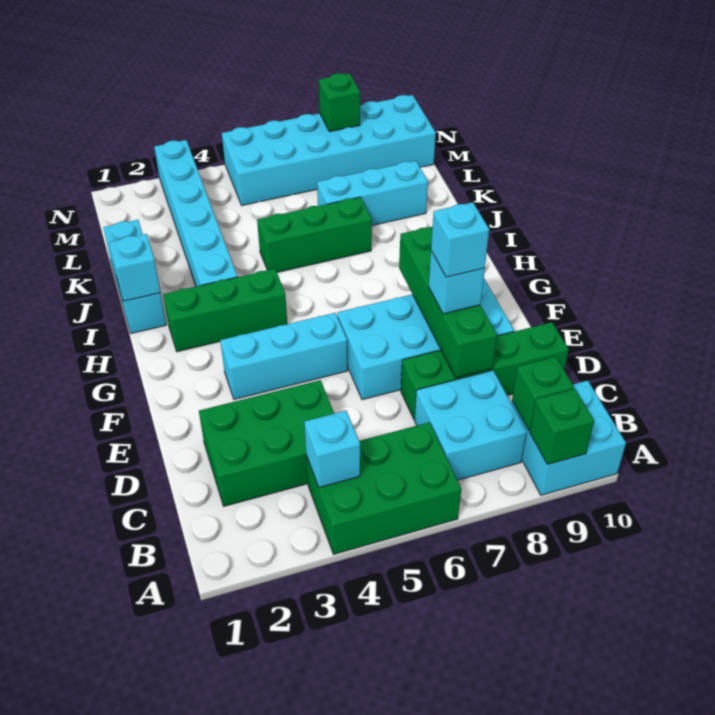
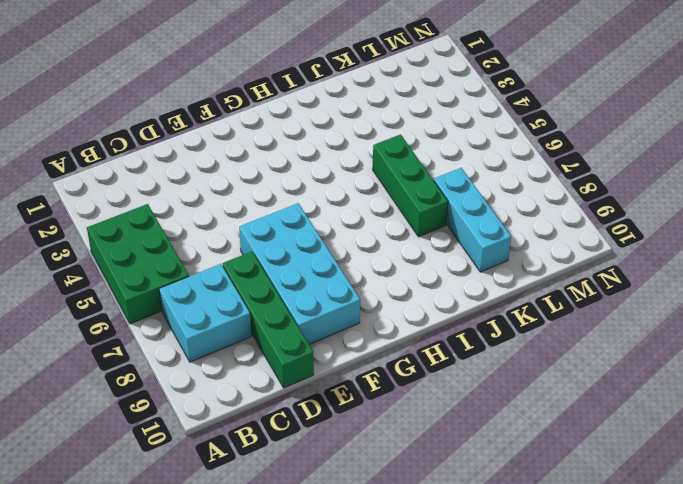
none -> cyan brick A9:B10 level 1
none -> green brick C2:D4 level 1
none -> cyan brick F3:F5 level 1

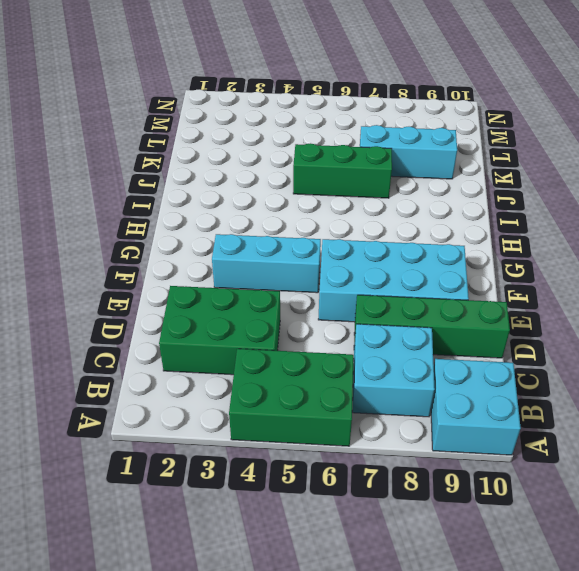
none -> green brick H2:H4 level 1
none -> cyan brick I1:K1 level 1
none -> cyan brick I3:N3 level 1

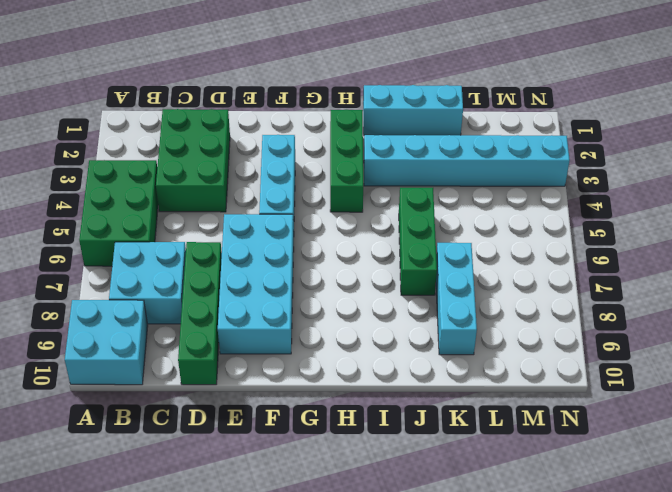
none -> cyan brick M5:N10 level 1
none -> green brick A9 level 2
none -> cyan brick B4 level 2

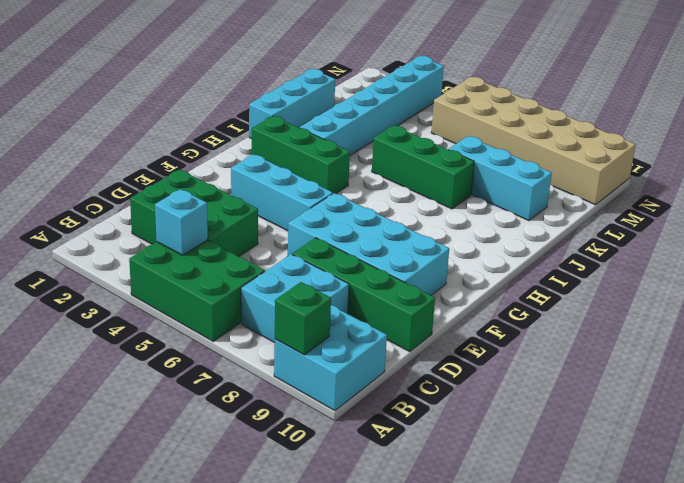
tan brick M5:N10 level 1 -> cyan brick M5:N10 level 1
none -> green brick B9 level 2
none -> green brick D8:G8 level 2
none -> cyan brick I1 level 2

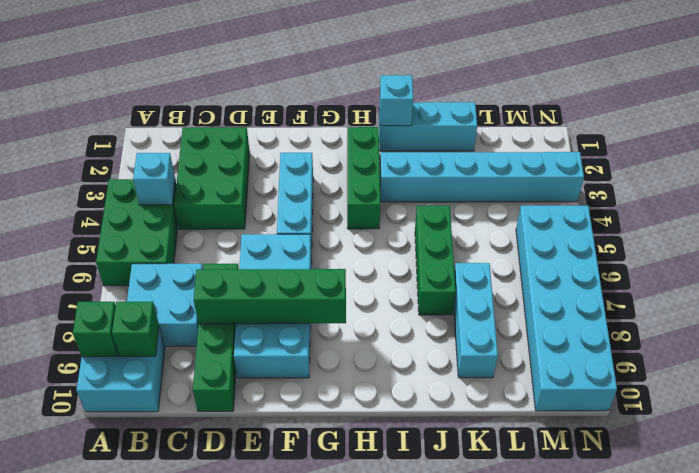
none -> green brick N8 level 2
none -> cyan brick E8 level 3
none -> cyan brick E8 level 4

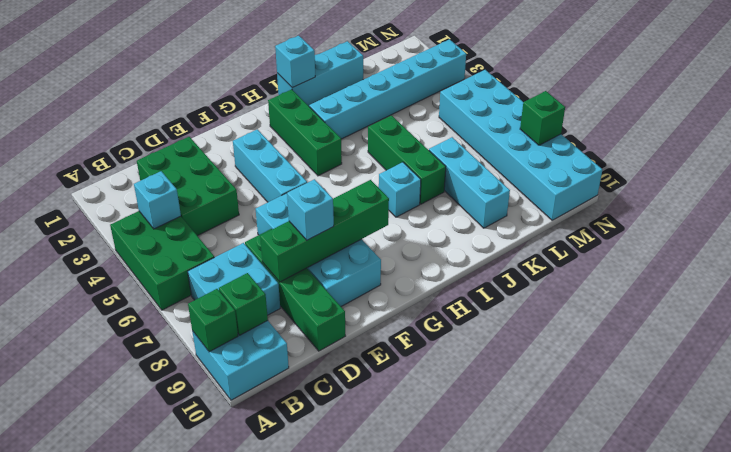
cyan brick I7 level 1 -> cyan brick E8 level 4

